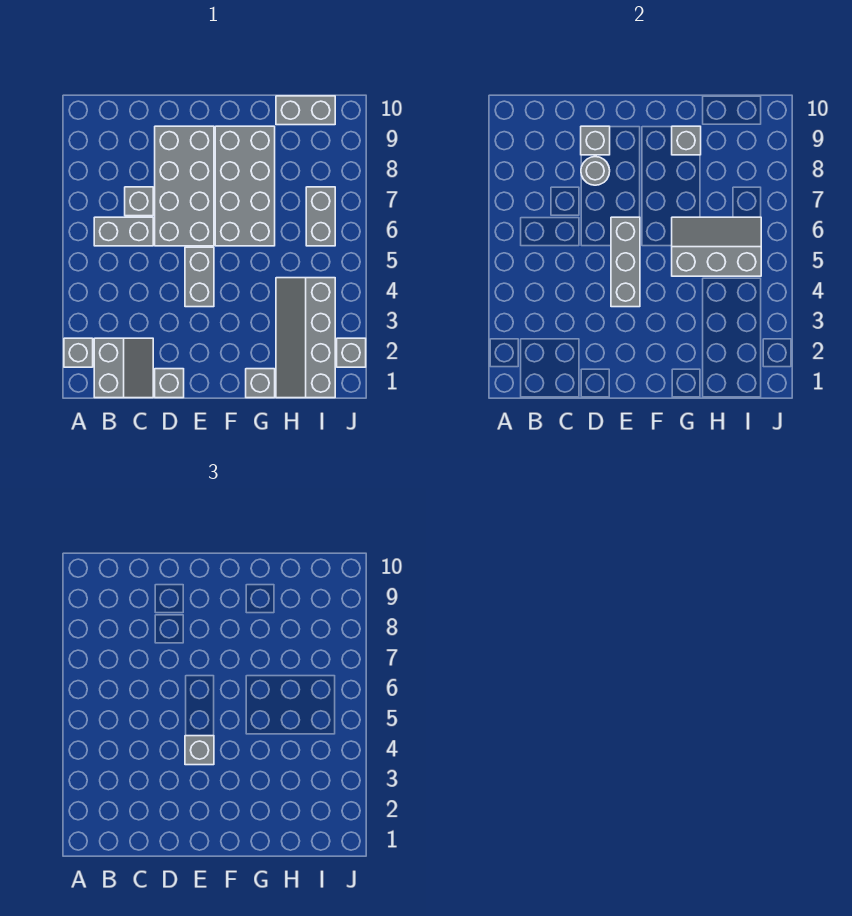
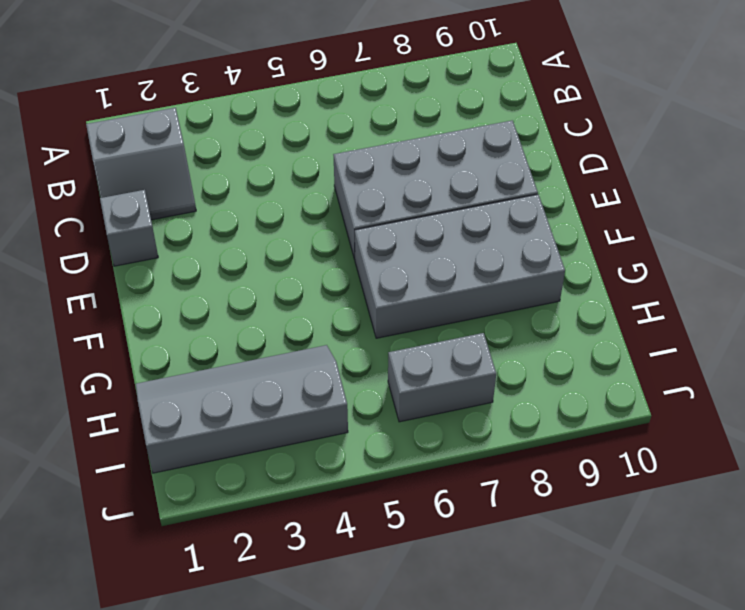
none -> grey brick A2 level 1
none -> grey brick B6:C6 level 1
none -> grey brick C7 level 1

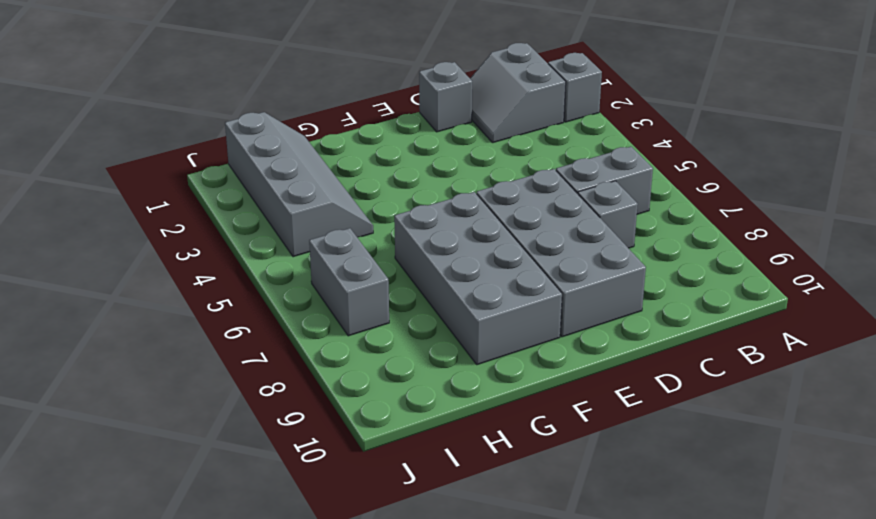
none -> grey brick E4:E5 level 1
none -> grey brick G1 level 1
none -> grey brick H10:I10 level 1

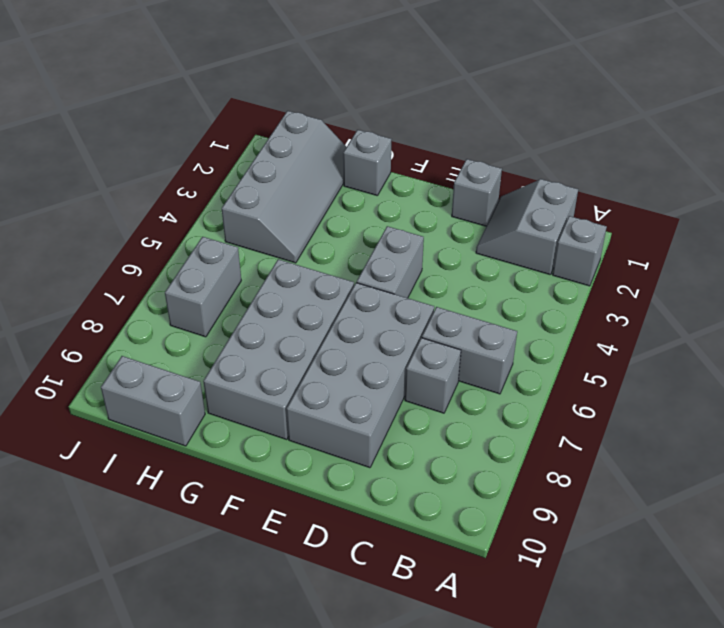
none -> grey brick J2 level 1
none -> grey round brick D8 level 2
none -> grey brick D9 level 2

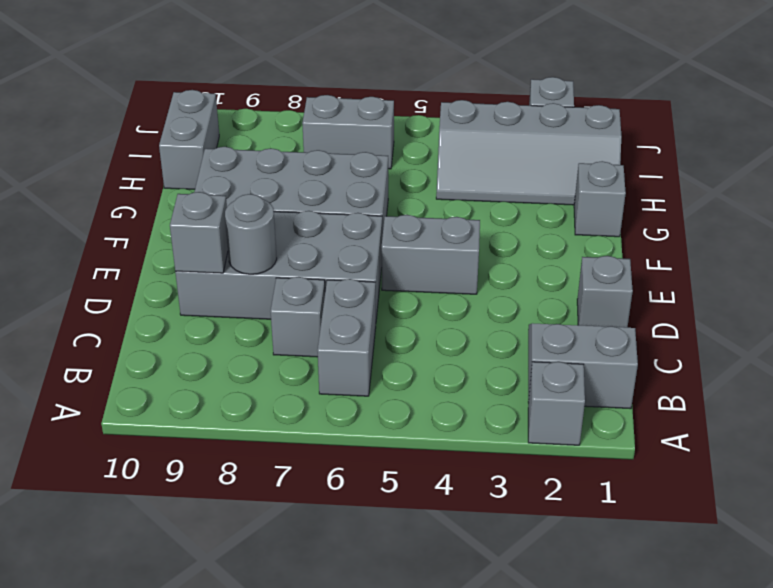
none -> grey brick E4:E6 level 2
none -> grey slope G5:I6 level 2 top 5
none -> grey brick G9 level 2

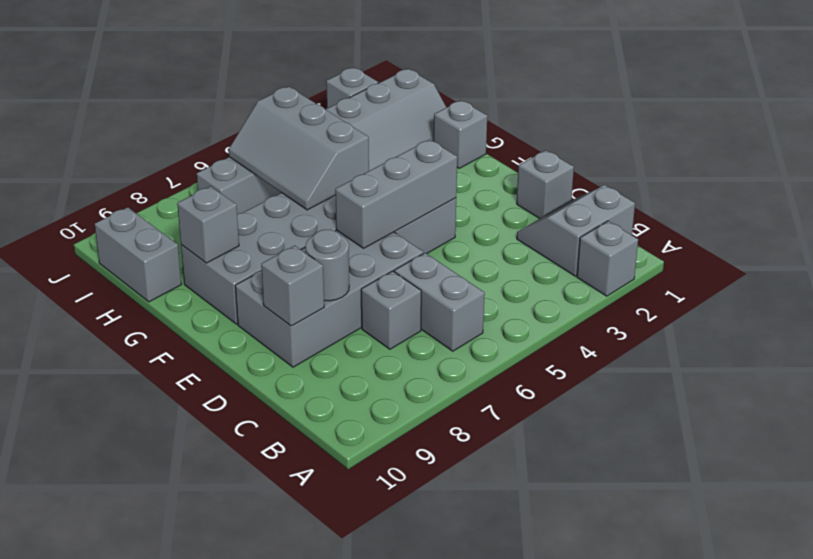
none -> grey brick E4 level 3

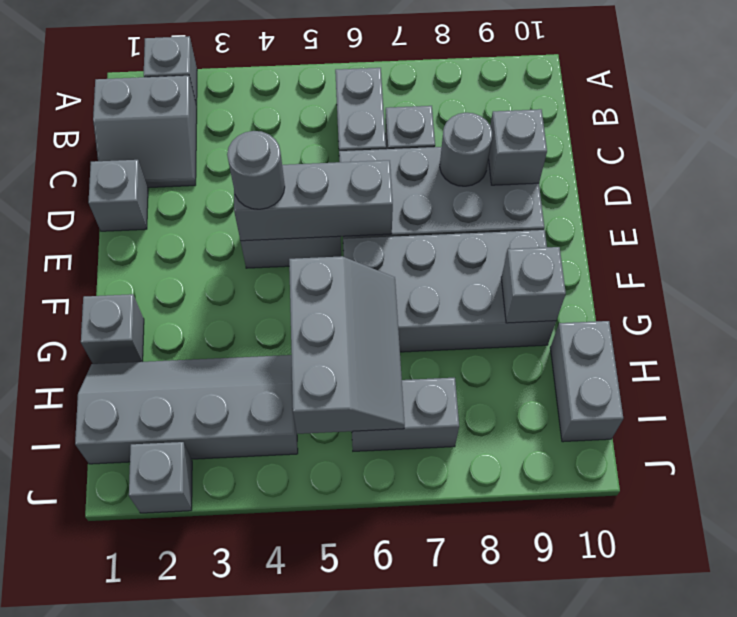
grey round brick E4 level 3 -> grey brick E4 level 3

